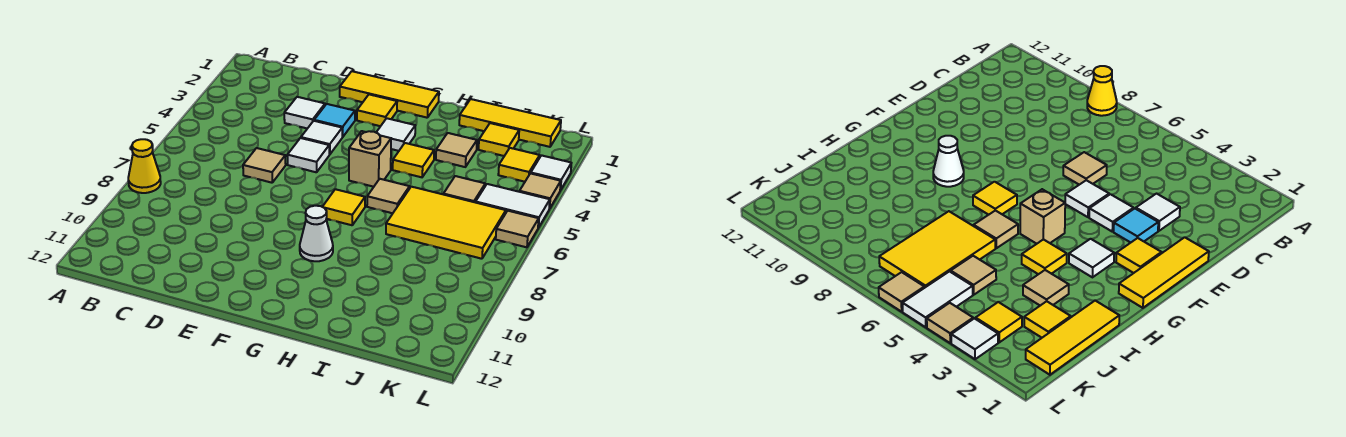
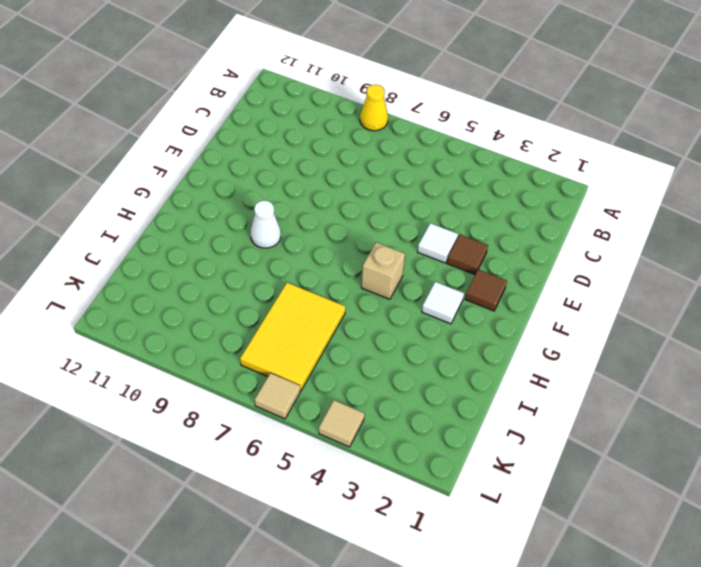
brown tile E3 level 1 -> cyan tile E3 level 1
brown tile F2 level 1 -> yellow tile F2 level 1
none -> white tile D3 level 1
none -> tan tile D6 level 1
none -> yellow tile E1:G1 level 1

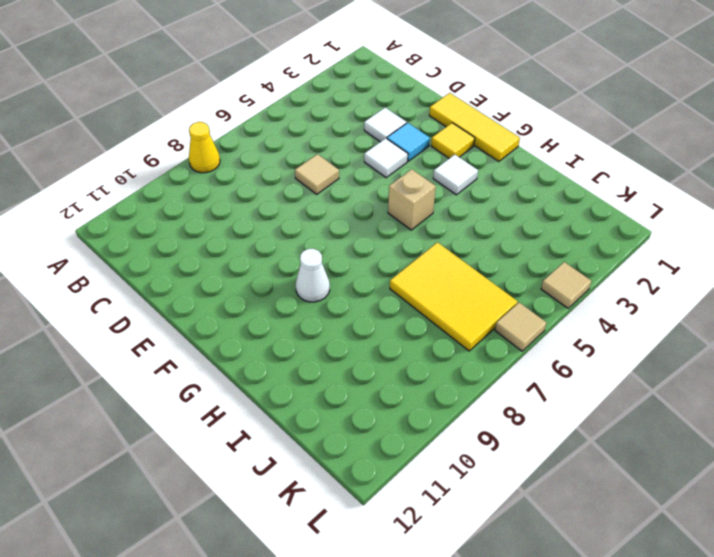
none -> white tile E5 level 1
none -> yellow tile G7 level 1
none -> yellow tile H4 level 1

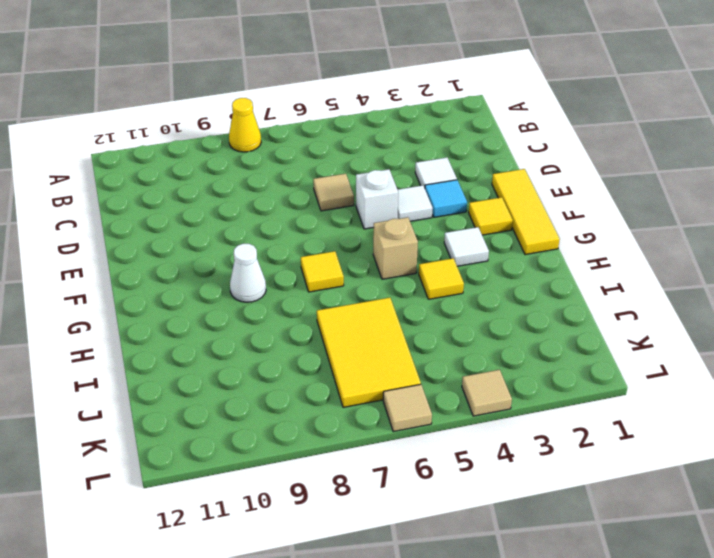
white brick E5 level 1 -> white tile E5 level 1
none -> tan tile H6 level 1
none -> yellow tile I1:K1 level 1
none -> tan tile I3 level 1

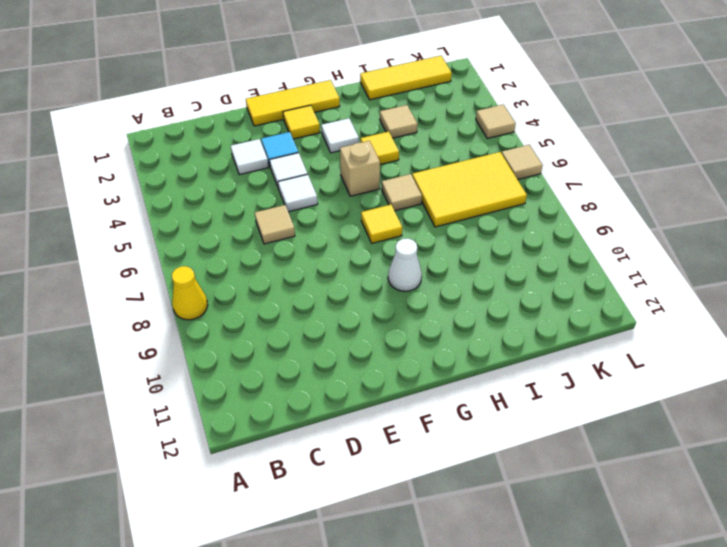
none -> yellow tile J2 level 1
none -> tan tile J5 level 1
none -> yellow tile K3 level 1

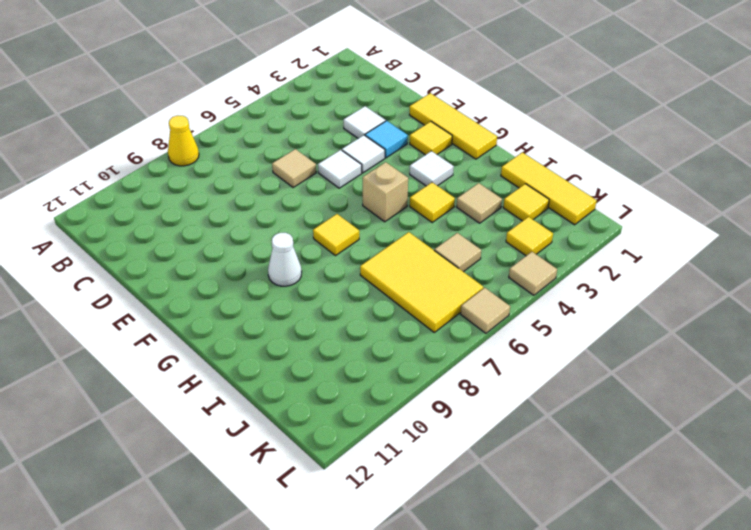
none -> tan tile H6 level 1
none -> white tile K5:L5 level 1
none -> white tile L3 level 1

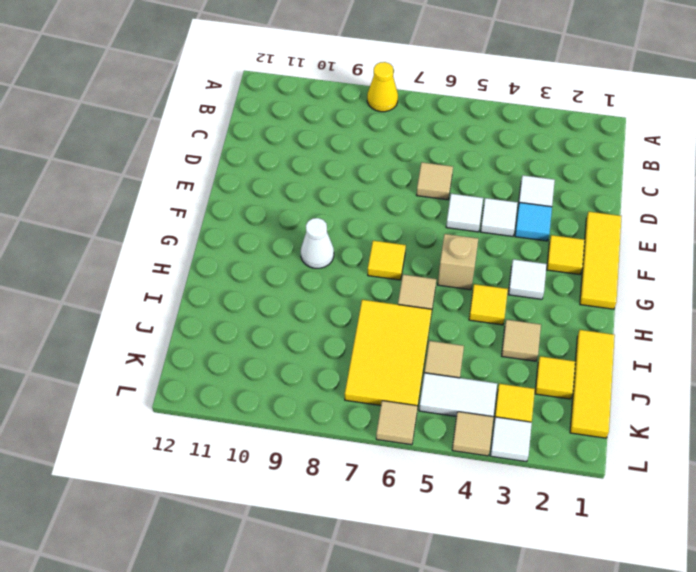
white tile K4:K5 level 1 -> white tile K5:L5 level 1

